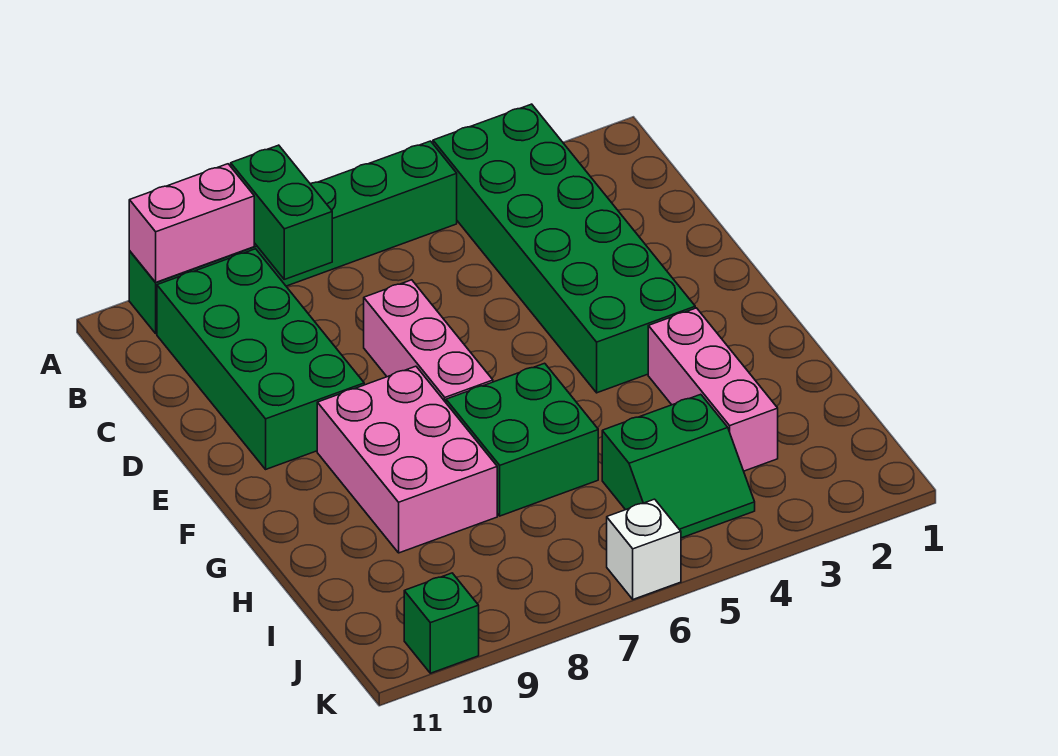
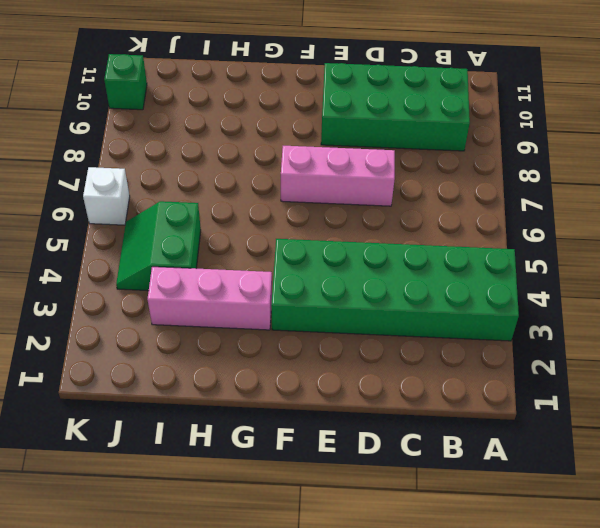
none -> green brick A5:A10 level 1
none -> pink brick F8:H9 level 1
none -> green brick G6:H7 level 1

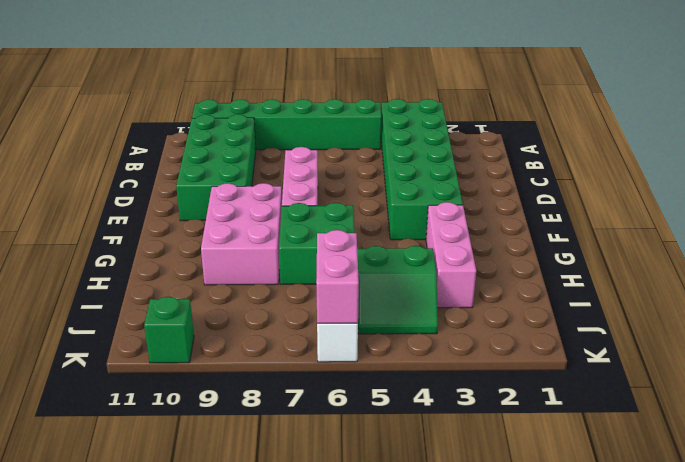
pink brick J6:K6 level 2 -> pink brick A9:A10 level 2
none -> green brick A8:B8 level 2

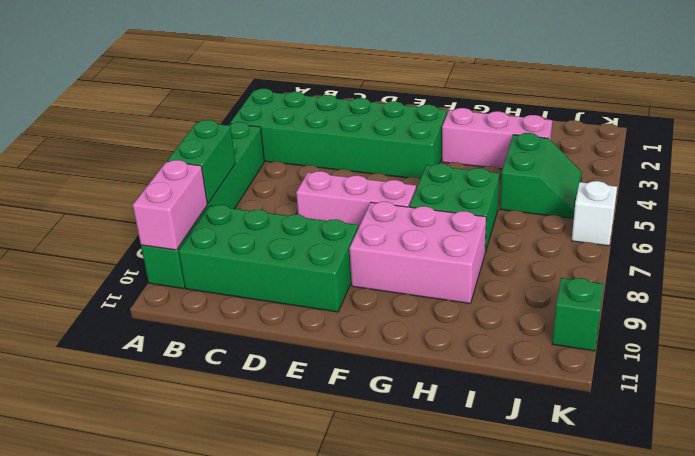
green brick A7:A8 level 2 -> green brick A8:B8 level 2

